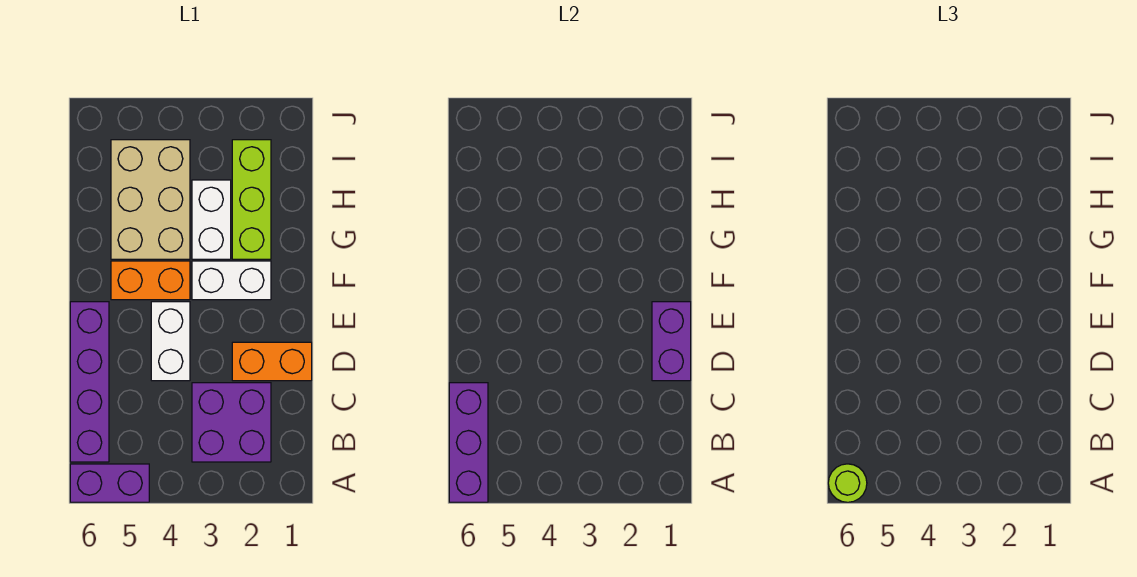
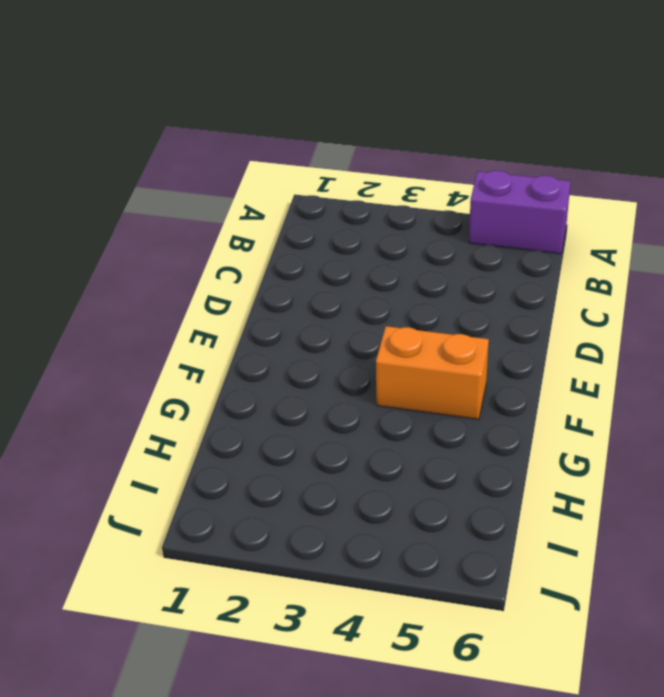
none -> purple brick B2:C3 level 1
none -> purple brick B6:E6 level 1
none -> orange brick D1:D2 level 1

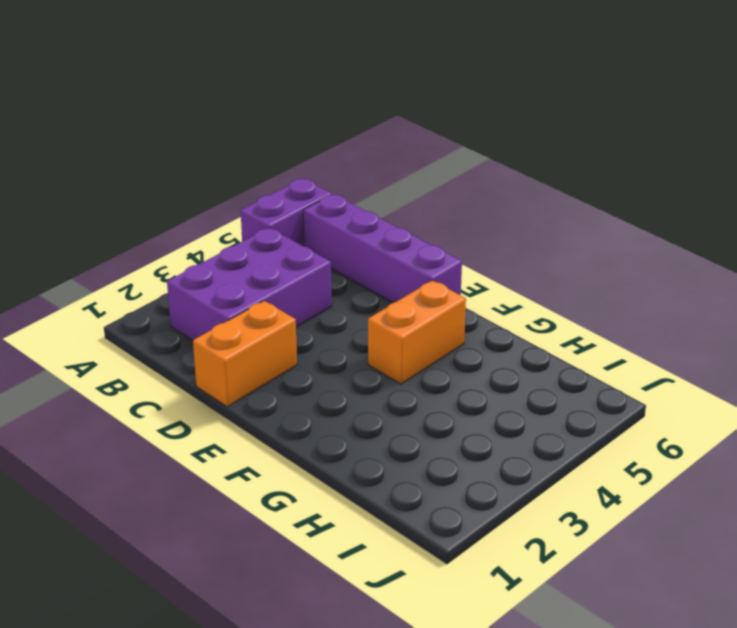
purple brick B2:C4 level 1 -> purple brick B2:C3 level 1
none -> white brick D4:E4 level 1
none -> white brick F2:F3 level 1
none -> lime brick G2:I2 level 1

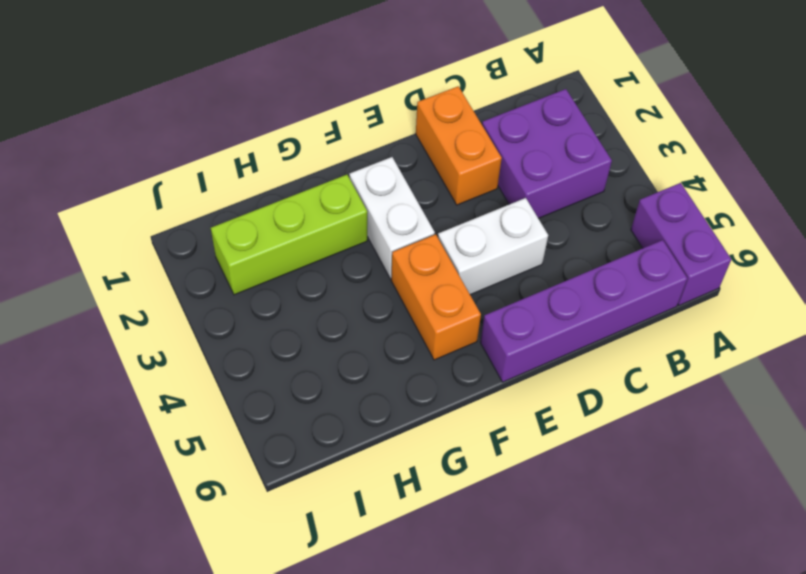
none -> white brick G3:H3 level 1
none -> tan brick G4:I5 level 1
none -> purple brick A6:C6 level 2

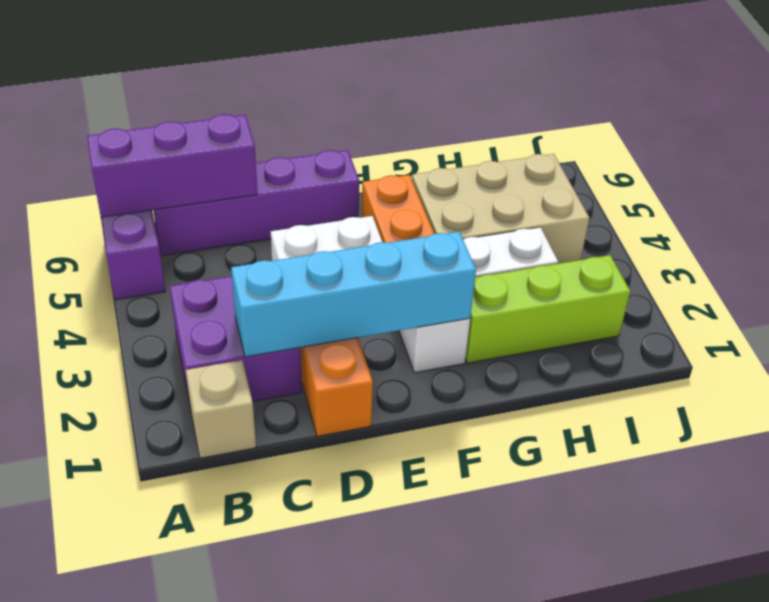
tan brick B1 level 1 -> none
cyan brick C2:F2 level 2 -> none
none -> purple brick D1:E1 level 2
none -> lime round brick A6 level 3

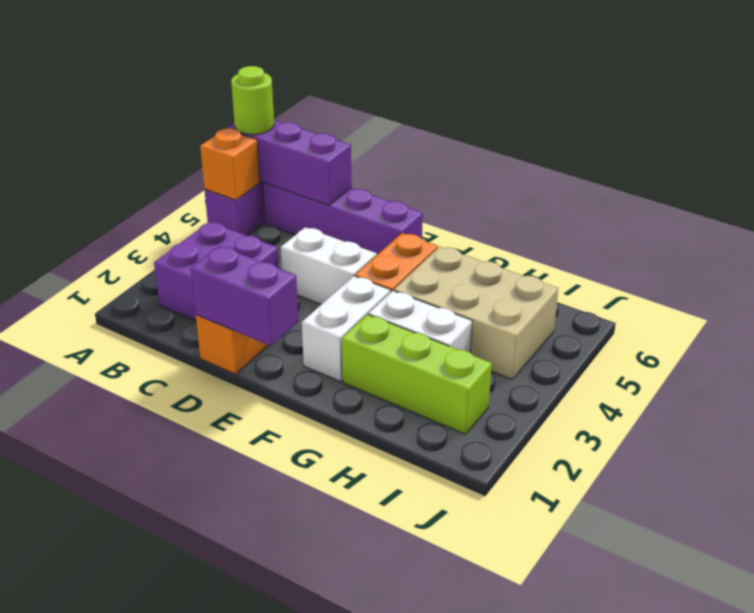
orange brick A5 level 2 -> none

